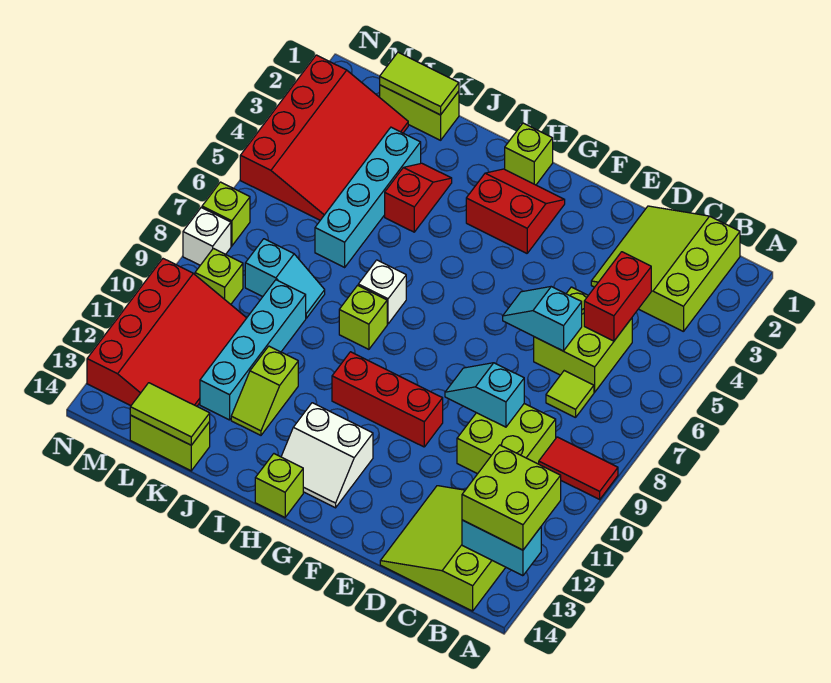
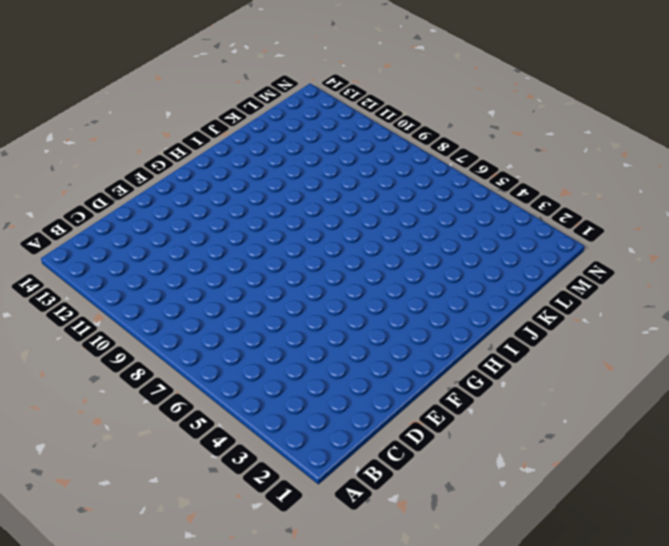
none -> red tile A9:B9 level 1
none -> lime slope B1:D3 level 1 top B
none -> lime slope B12:D14 level 1 top B
none -> lime brick C5:D6 level 1

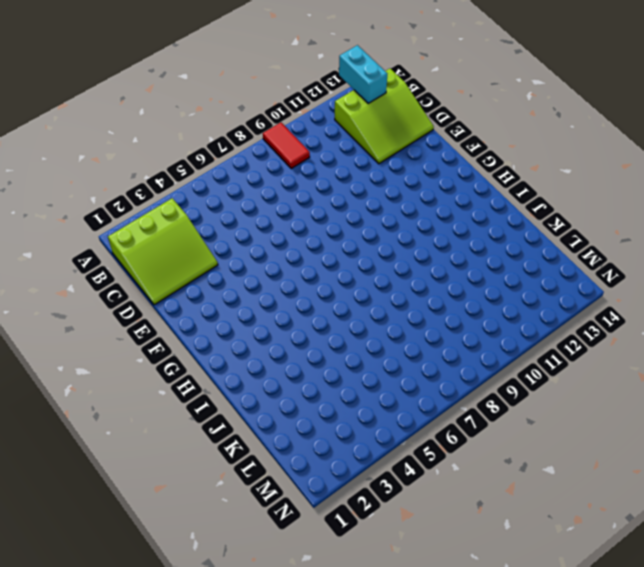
none -> lime brick C5:D6 level 1
none -> lime tile C7 level 1
none -> lime brick C9:D10 level 1
none -> red brick F10:H10 level 1

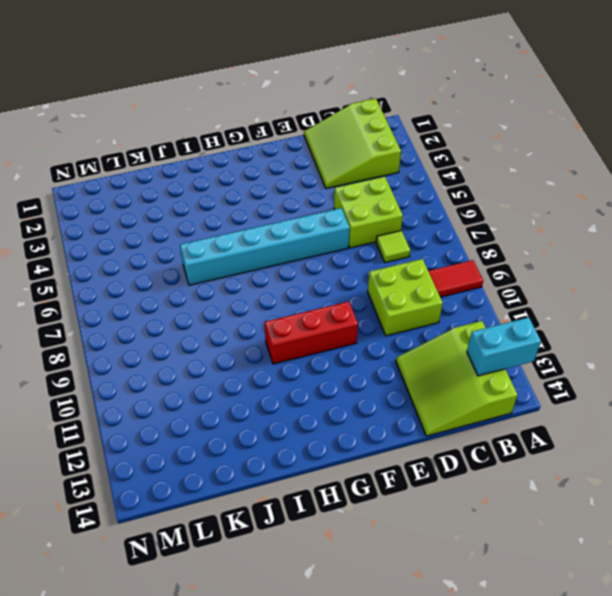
cyan brick E6:J6 level 1 -> none
none -> red slope G2:H3 level 1 top 3
none -> white slope G12:H13 level 1 top 12
none -> lime brick H1 level 1
none -> lime brick H14 level 1

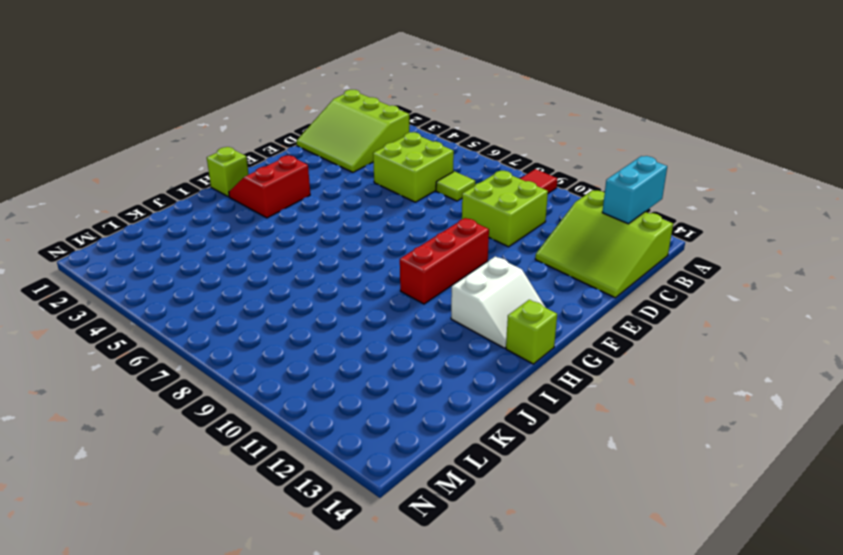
none -> white brick I7 level 1
none -> lime brick I8 level 1
none -> red slope J3:J4 level 1 top 4
none -> lime slope J11:J12 level 1 top 11

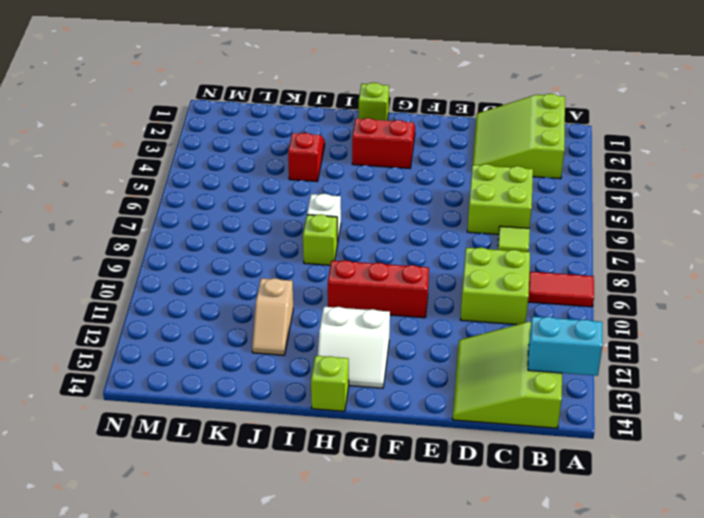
tan slope J11:J12 level 1 top 11 -> lime slope J11:J12 level 1 top 11
none -> lime brick K1:L1 level 1
none -> cyan brick K3:K6 level 1
none -> cyan slope K8:L8 level 1 top L
none -> cyan brick K9:K12 level 1

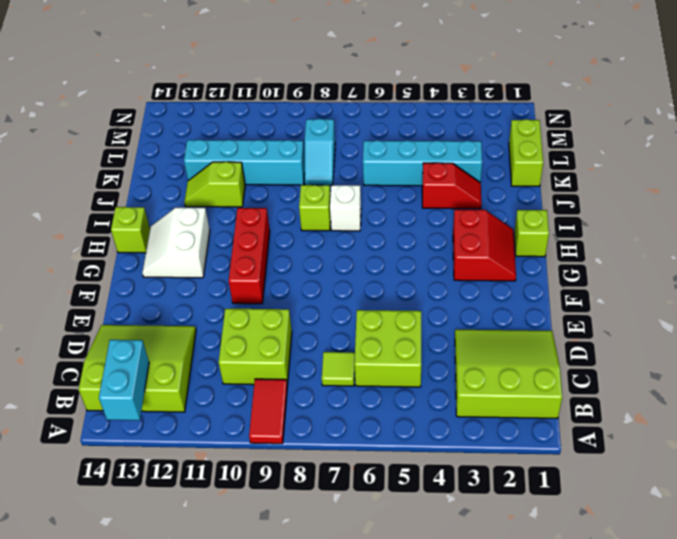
none -> lime brick K14:L14 level 1
none -> red slope L2:N5 level 1 top N
none -> red slope L10:N13 level 1 top N
none -> lime brick M9 level 1

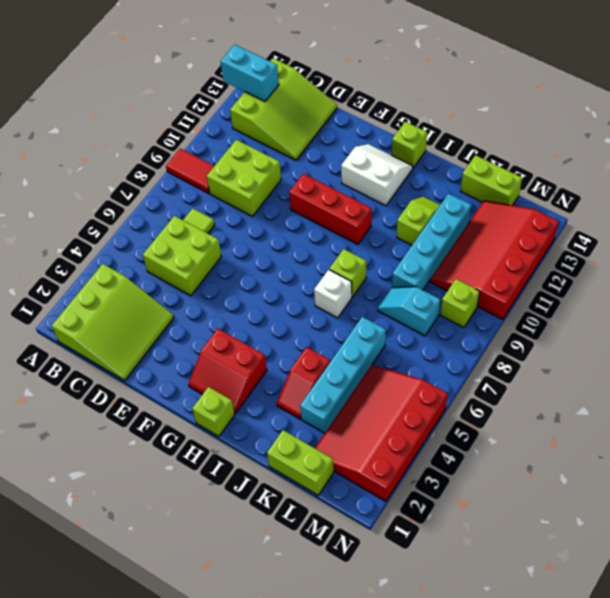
none -> lime brick N7 level 1
none -> white brick N8 level 1
none -> red brick C4:C5 level 2
none -> cyan slope D6:E6 level 2 top D

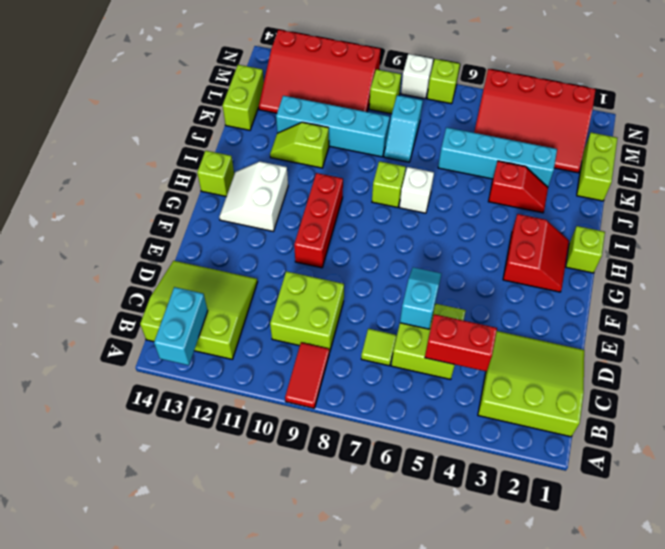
none -> cyan slope D9:E9 level 2 top D
none -> lime tile K1:L1 level 2
none -> lime tile K14:L14 level 2
none -> lime brick A12:B13 level 3

